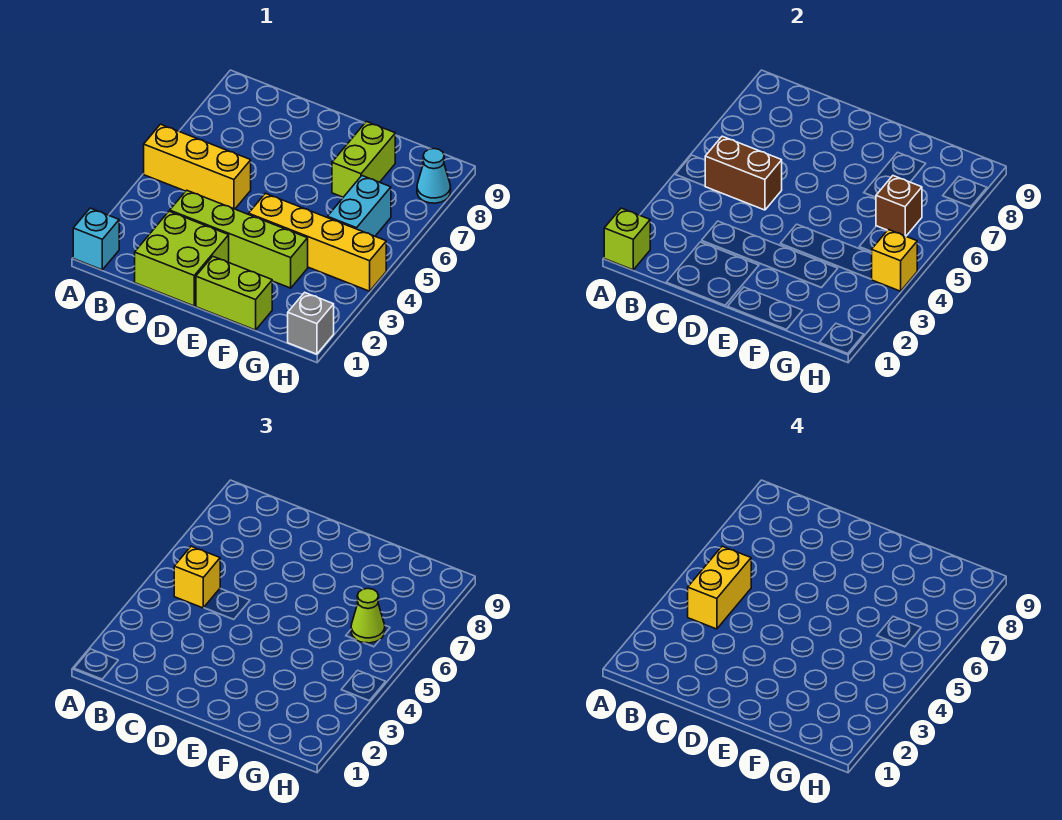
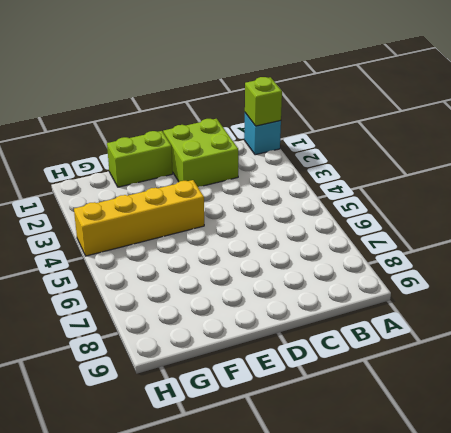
none -> yellow brick A5:C5 level 1
none -> lime brick C3:F3 level 1
none -> lime brick F7:F8 level 1

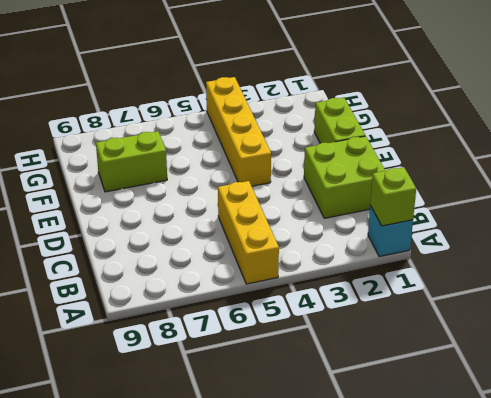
none -> lime brick C3:F3 level 1
none -> cyan brick G5:G6 level 1
none -> grey brick H1 level 1

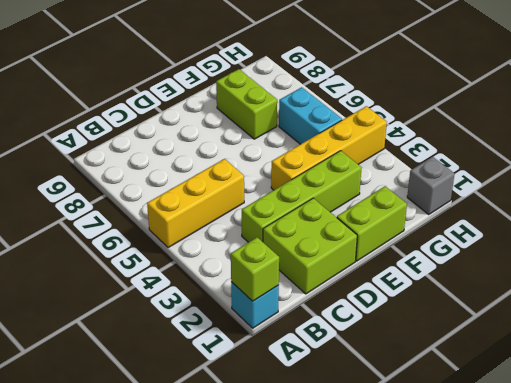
none -> cyan cone H8 level 1
none -> brown brick B5:C5 level 2
none -> brown brick G6 level 2

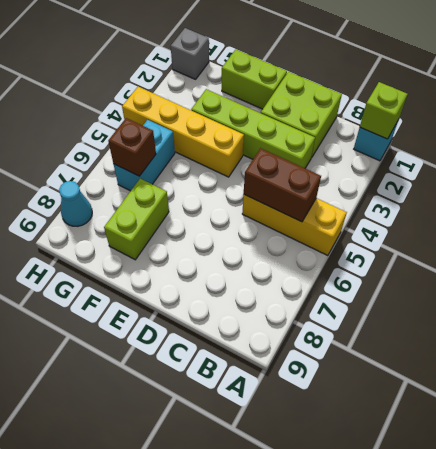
none -> yellow brick H4 level 2
none -> yellow brick B5 level 3
none -> lime cone G6 level 3

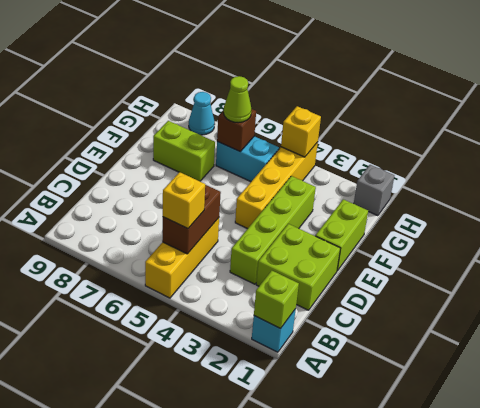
none -> yellow brick B4:B5 level 4

